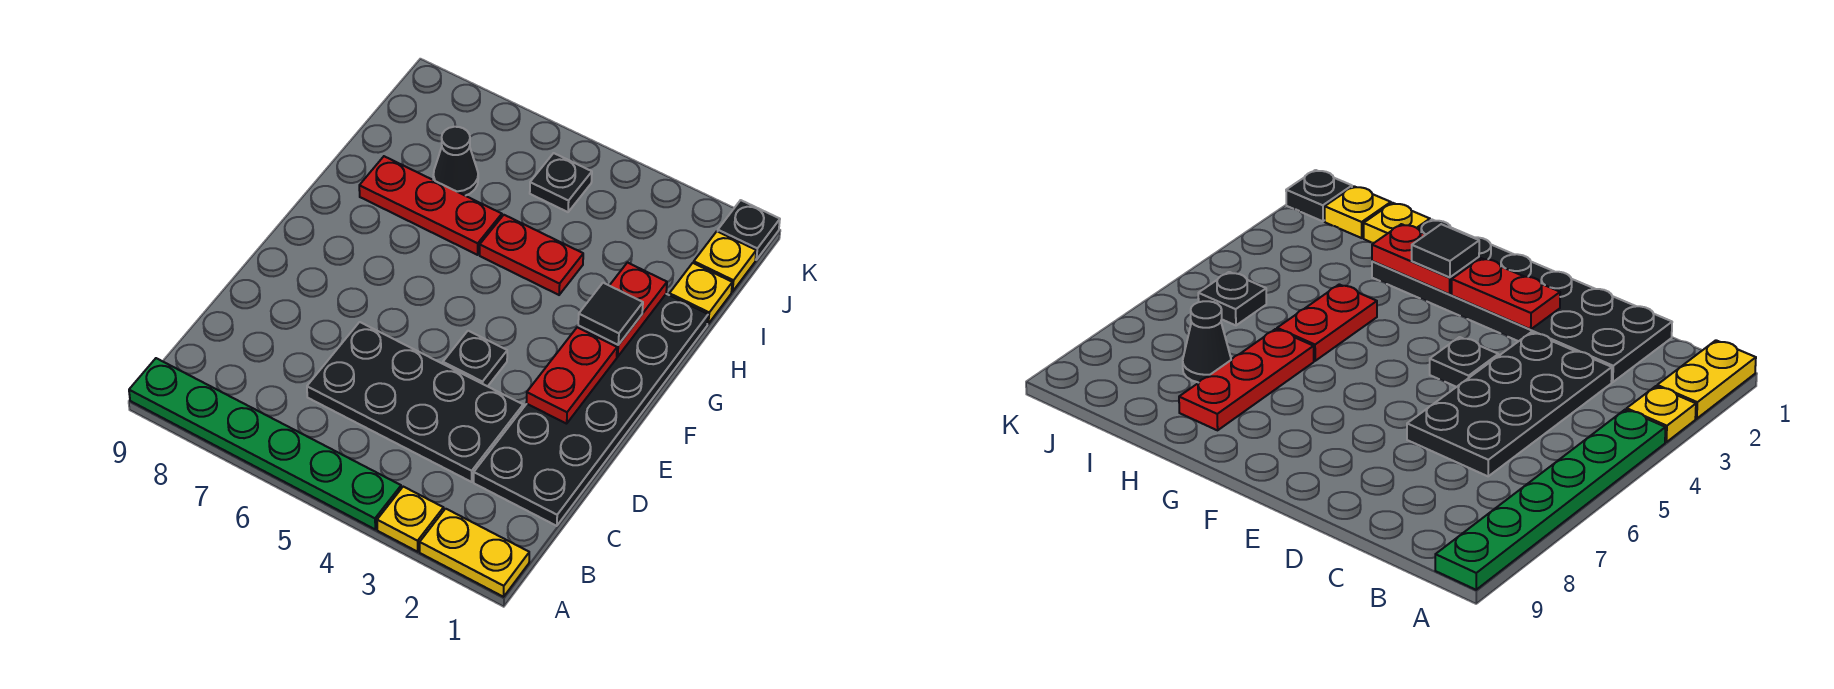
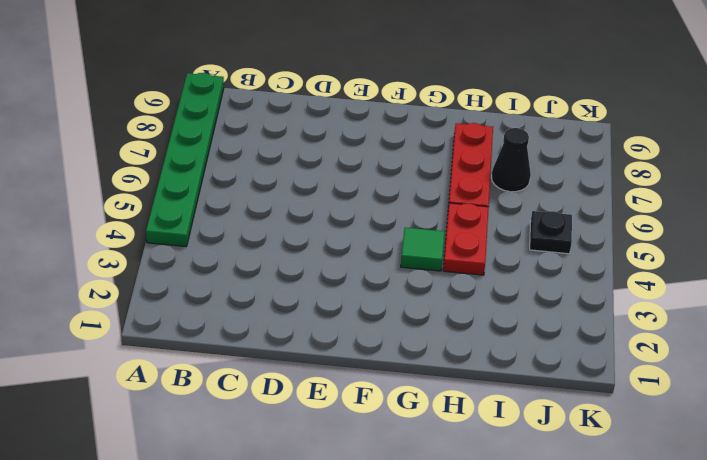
green tile G4 level 1 -> none
none -> yellow plate A1:A2 level 1
none -> yellow plate A3 level 1
none -> black plate C1:H2 level 1

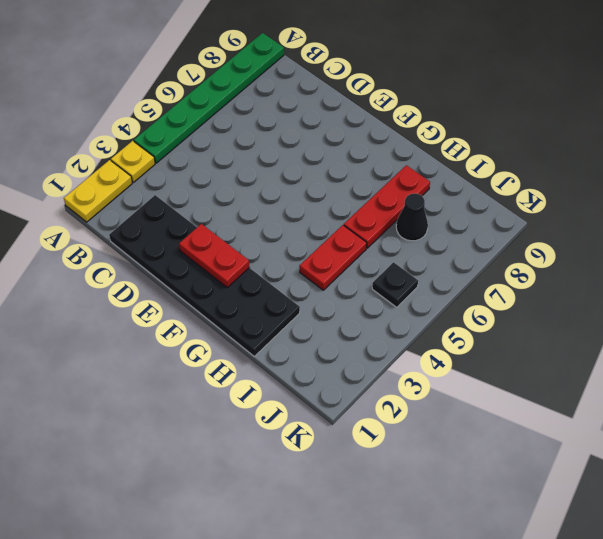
none -> black plate C3:D6 level 1
none -> black plate E4 level 1
none -> yellow plate I1 level 1

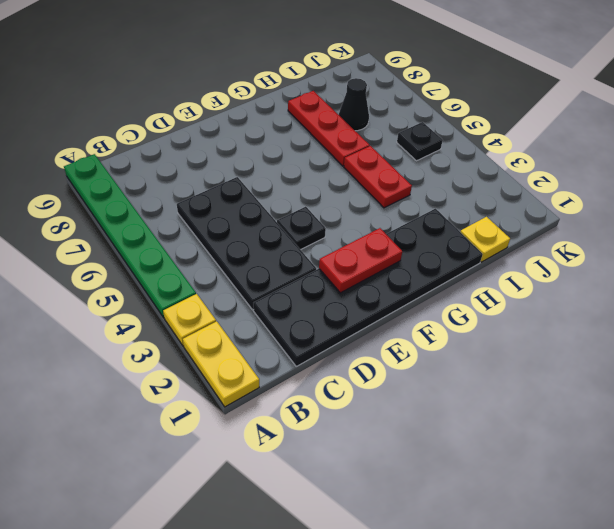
none -> yellow plate J1 level 1
none -> black plate K1 level 1
none -> red plate G2:H2 level 2

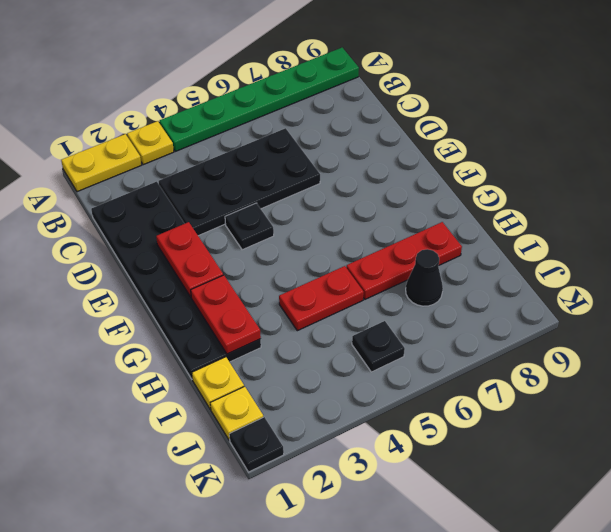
none -> black tile G2 level 3

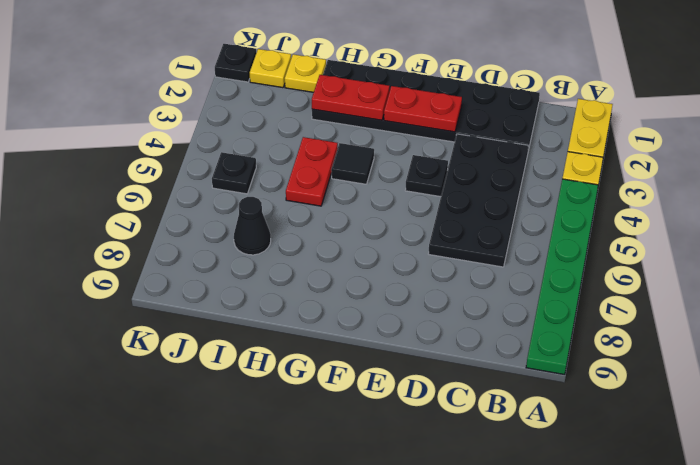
black tile G4 level 1 -> black tile G2 level 3
none -> red plate H6:H8 level 1

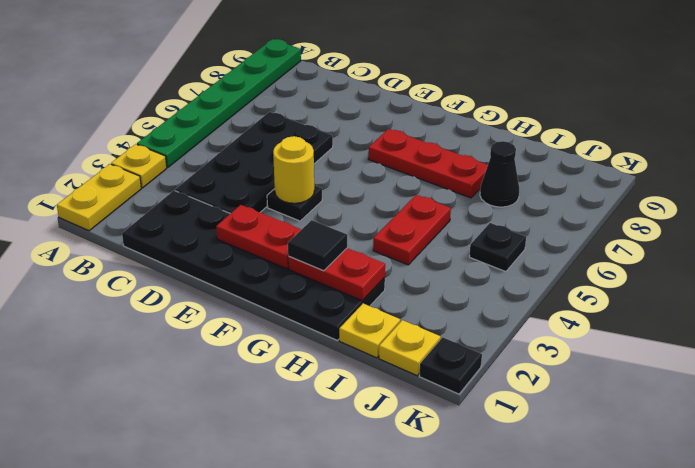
yellow round brick E4 level 2 -> none
red plate F7:H7 level 1 -> red plate H6:H8 level 1

